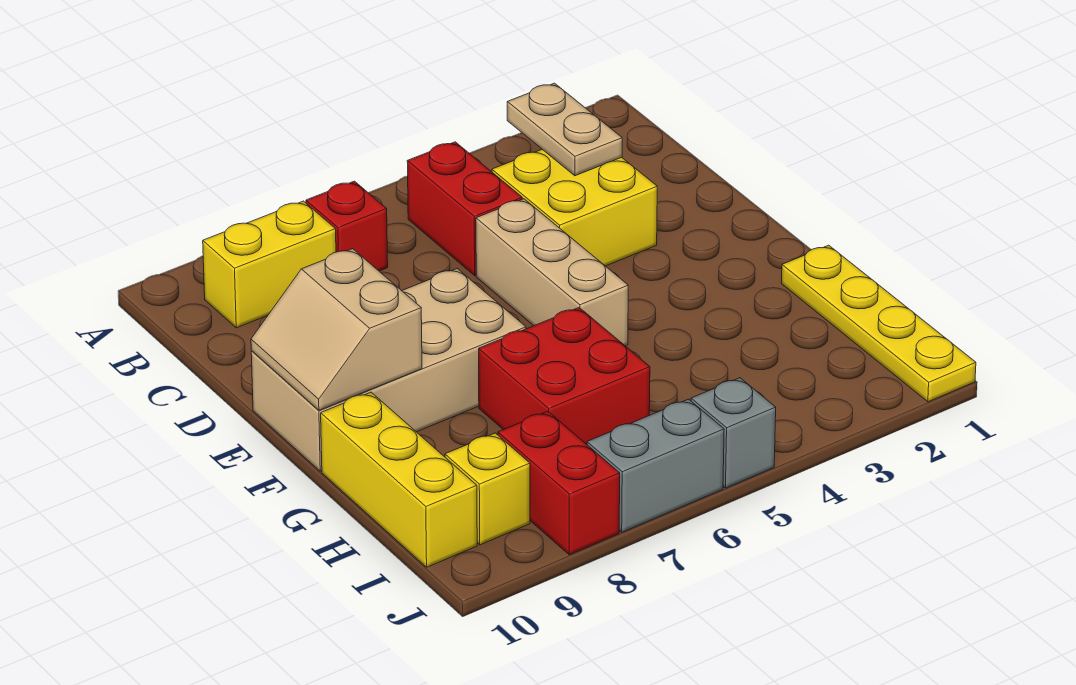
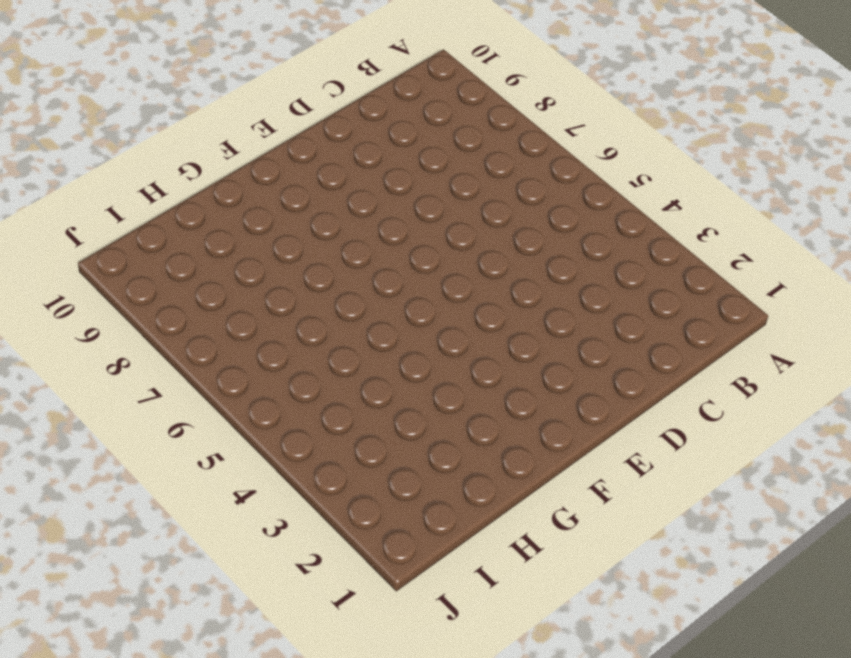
none -> red brick B5:C5 level 1
none -> red brick B7 level 1
none -> yellow brick B8:B9 level 1

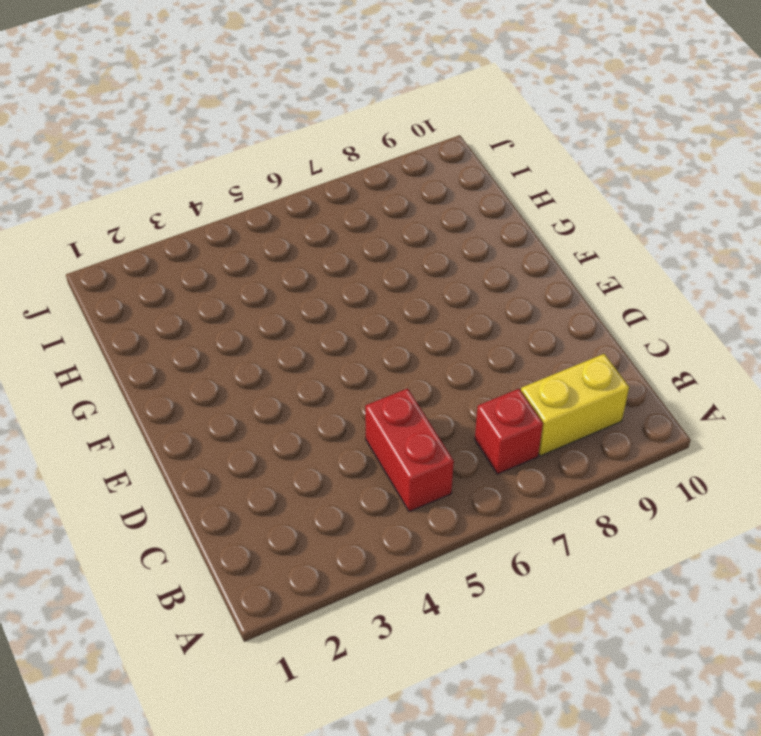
none -> yellow brick C3:D4 level 1
none -> tan brick D5:F5 level 1
none -> tan brick E7:F10 level 1

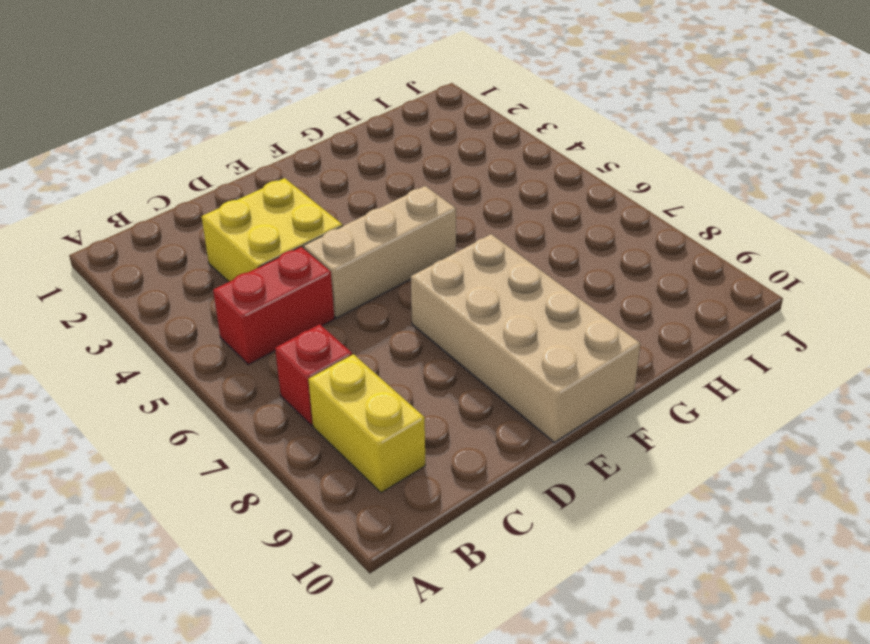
none -> yellow plate G1:J1 level 1
none -> red brick G6:H7 level 1
none -> yellow brick G10:I10 level 1

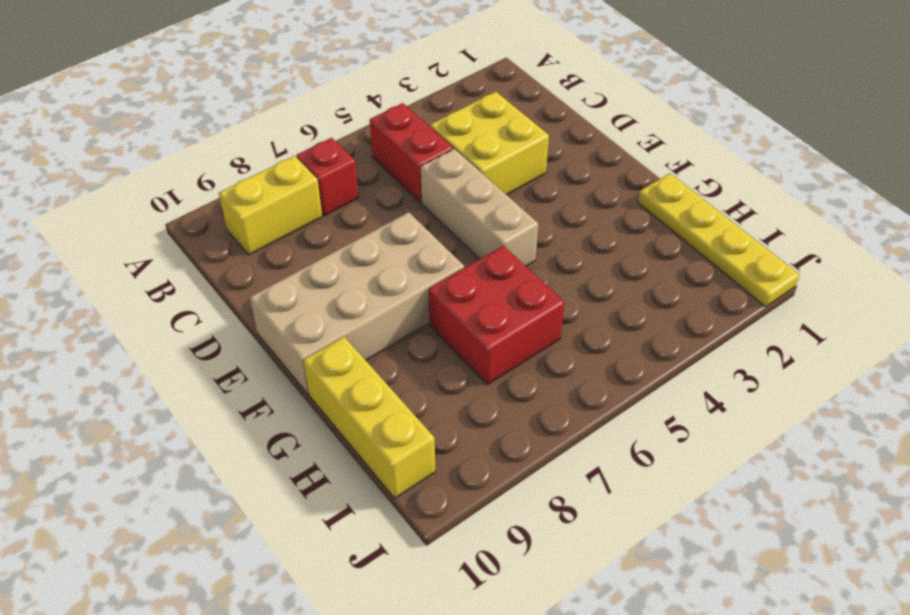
none -> red brick I8:J8 level 1
none -> yellow brick I9 level 1
none -> grey brick J5 level 1

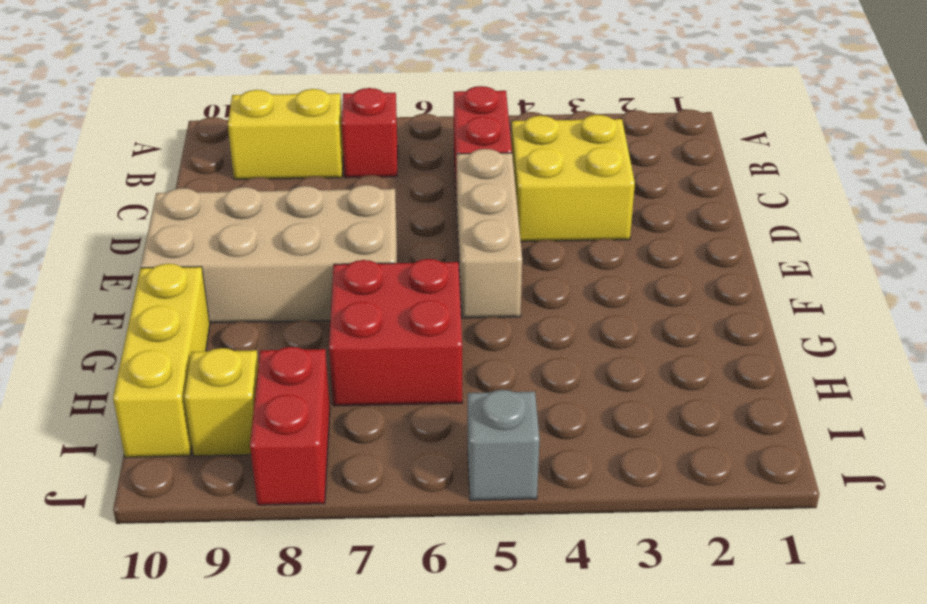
none -> yellow plate G1:J1 level 1
none -> grey brick J6:J7 level 1
none -> tan plate B3:C3 level 2

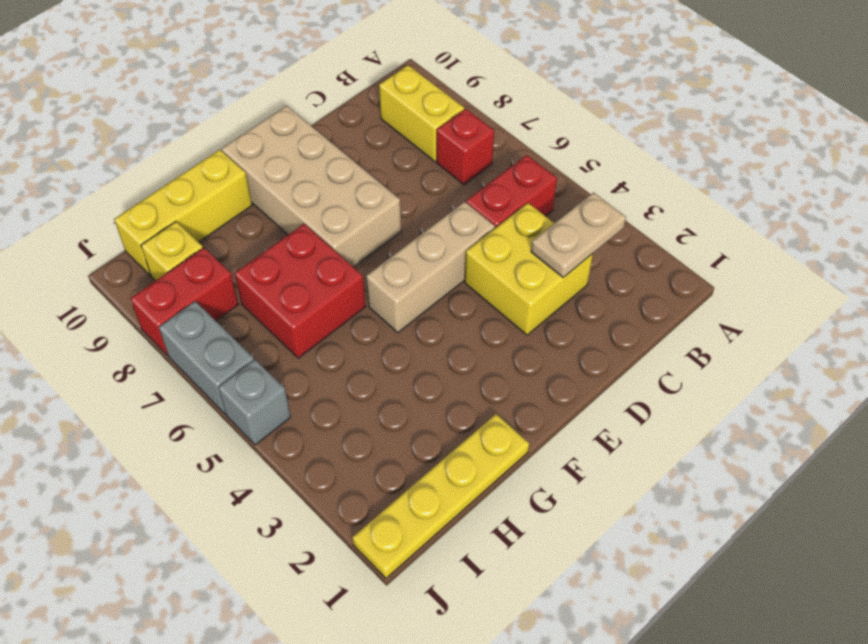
none -> tan slope E9:F10 level 2 top 9

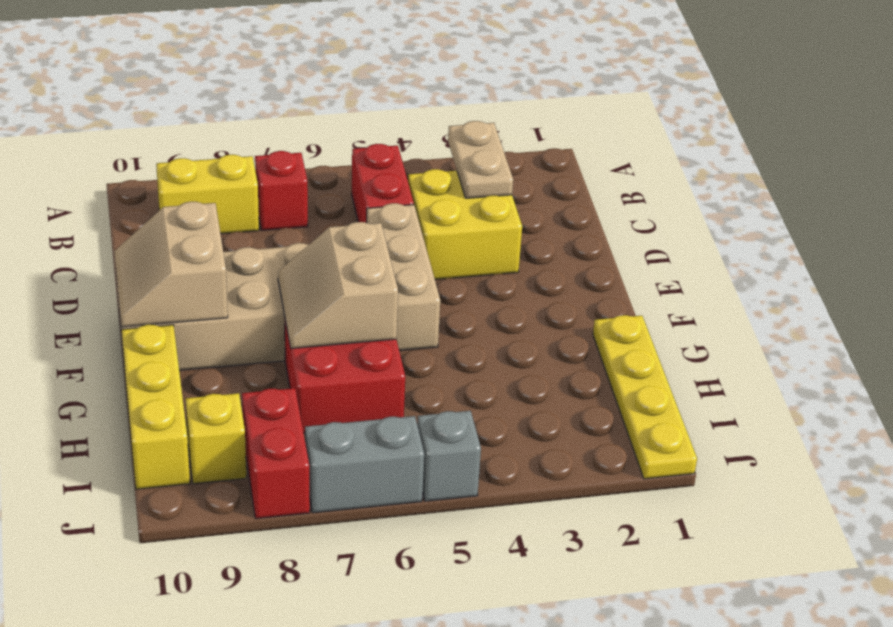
tan slope F6:G7 level 2 top 6 -> none

